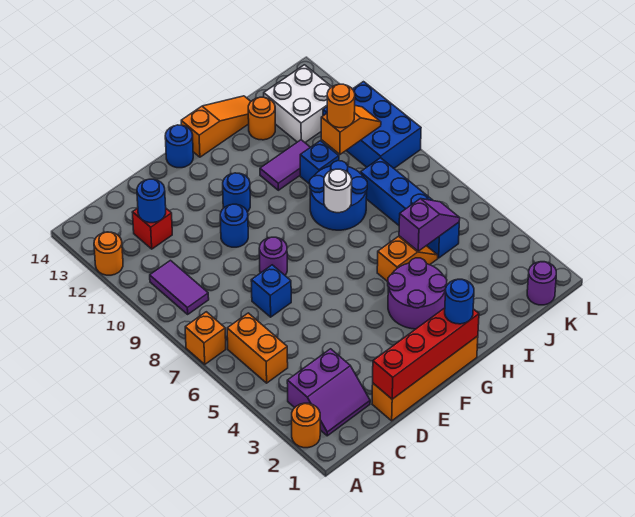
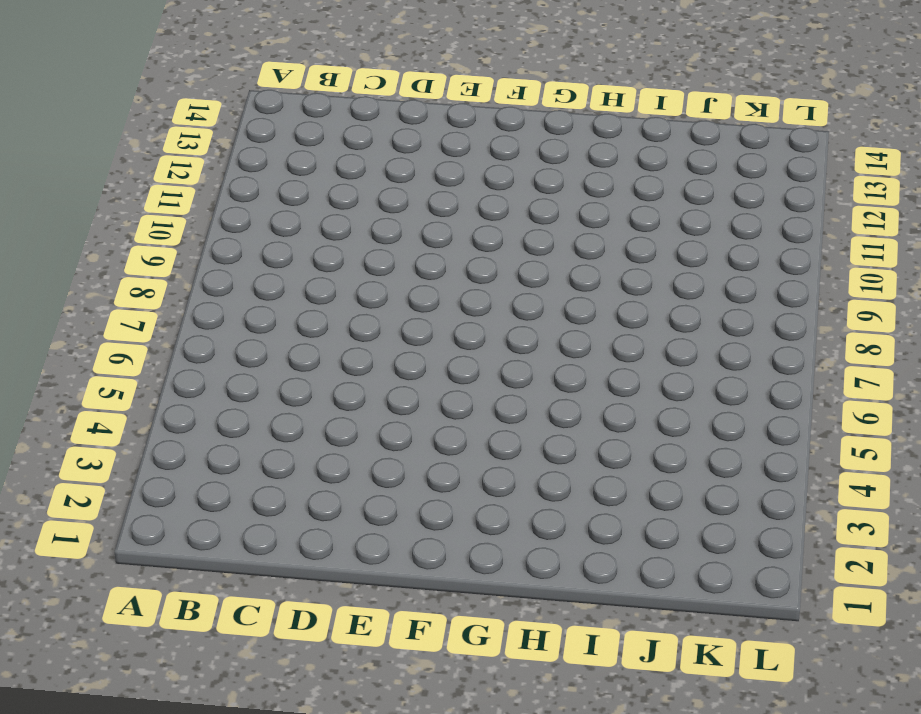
none -> orange round brick A2 level 1
none -> orange brick A7 level 1
none -> orange round brick A12 level 1
none -> purple slope B2:C3 level 1 top 3

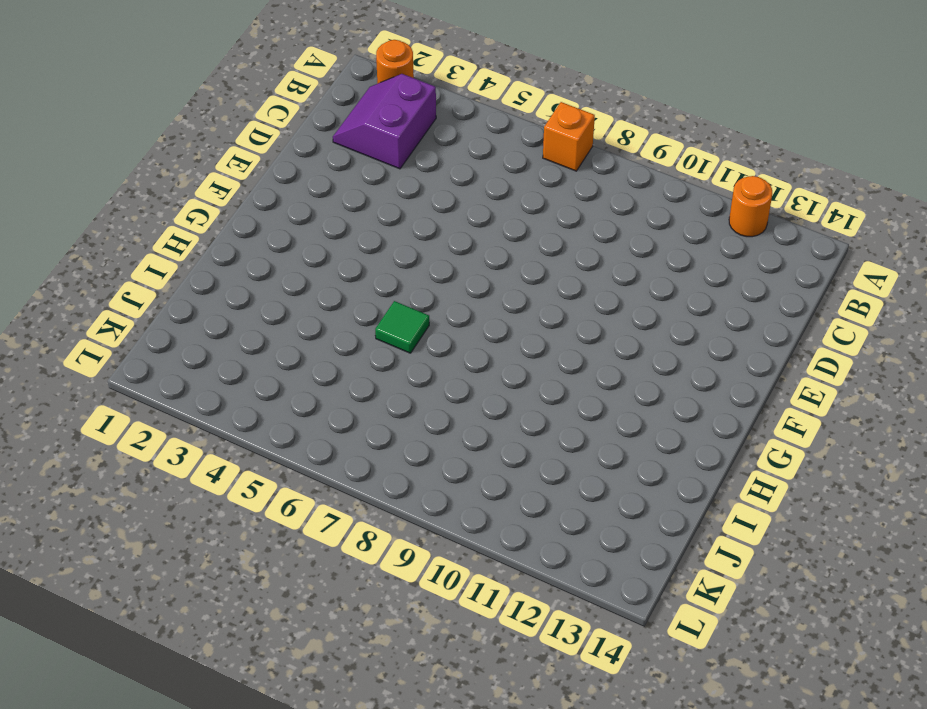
green tile H6 level 1 -> none
none -> orange brick B5:B6 level 1
none -> purple tile B9:B10 level 1
none -> red brick C12 level 1
none -> orange brick D1:G1 level 1

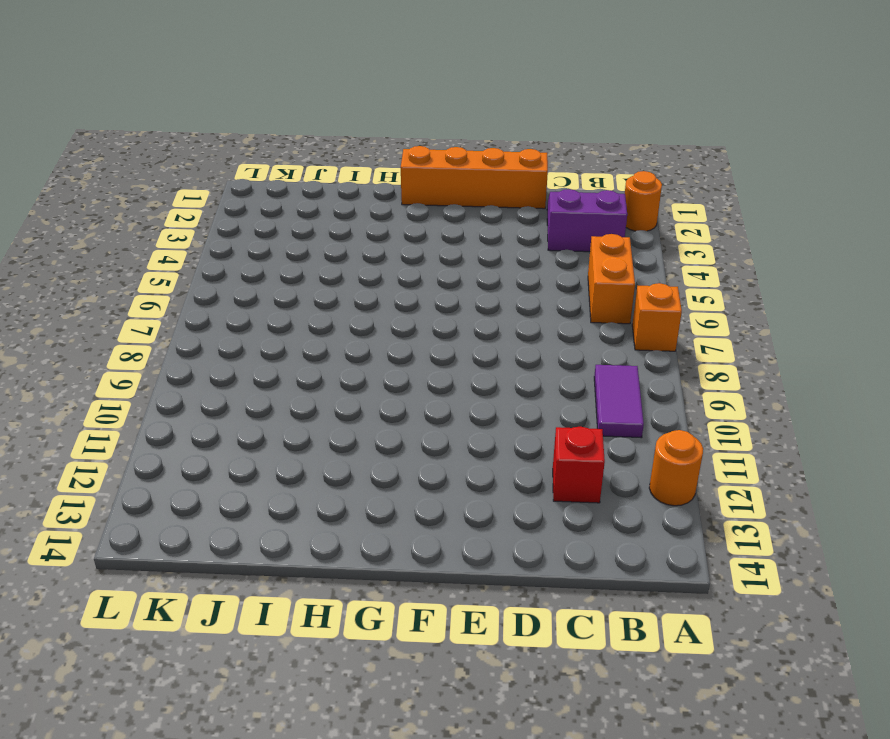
none -> blue brick D7 level 1
none -> purple round brick E8 level 1
none -> blue round brick E10 level 1
none -> blue round brick F11 level 1

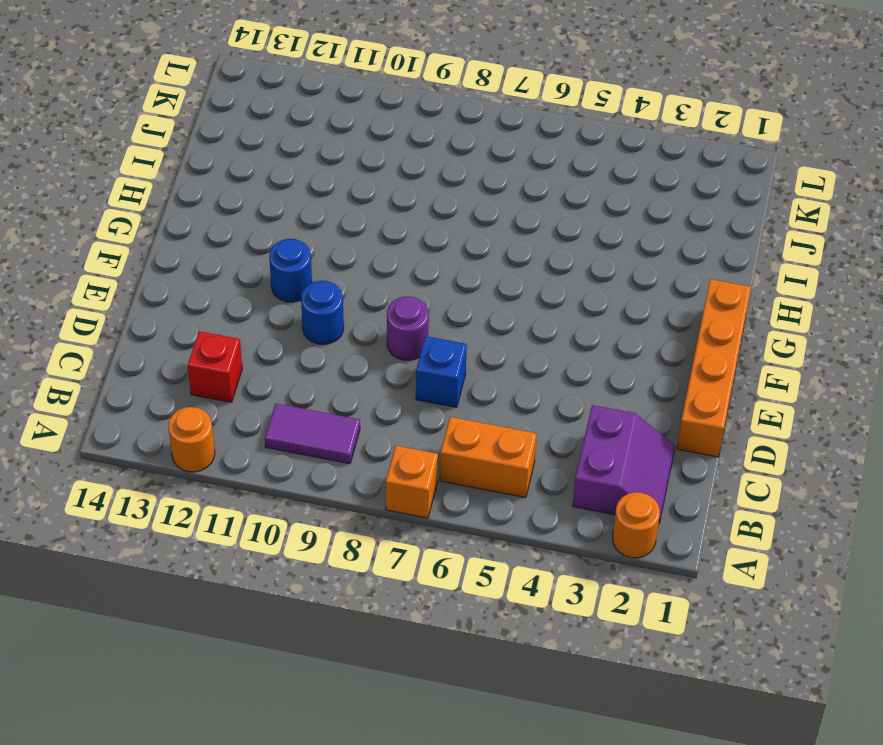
none -> blue round brick F14 level 1
none -> purple round brick G3:H4 level 1
none -> orange slope G14:I14 level 1 top G
none -> orange slope H5:I5 level 1 top H

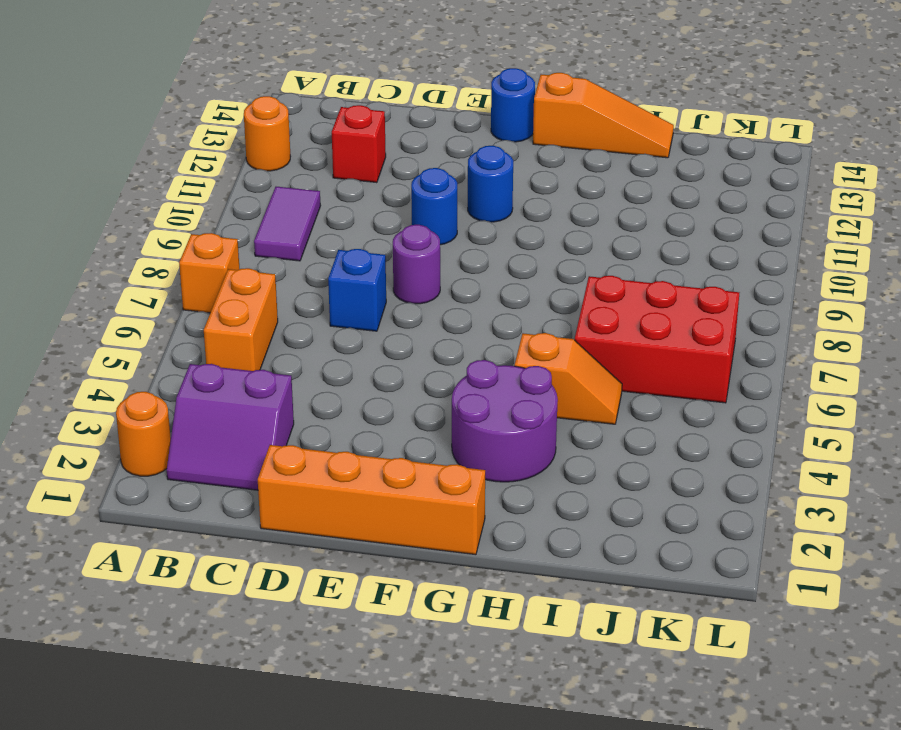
red brick I6:K7 level 1 -> blue brick J5:J8 level 1
none -> blue round brick H8:I9 level 1
none -> purple tile H11:I11 level 1
none -> blue brick I10 level 1
none -> orange round brick I13 level 1

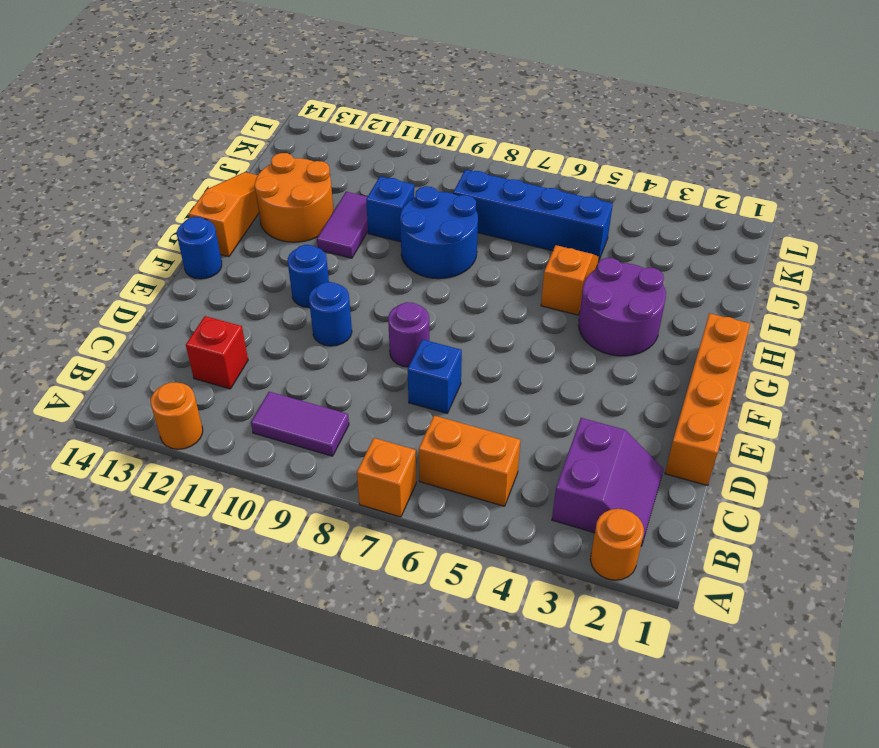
orange round brick H12:I13 level 1 -> orange round brick I13 level 1
none -> white brick J12:K13 level 1
none -> purple round brick K1 level 1
none -> blue brick K9:L11 level 1
none -> blue round brick C12 level 2

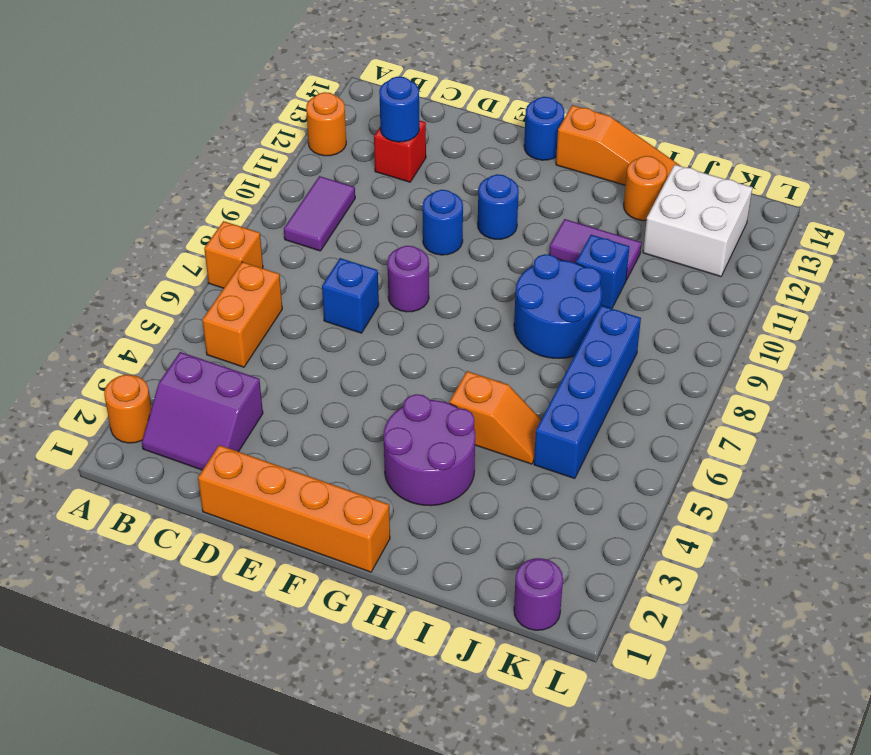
none -> blue brick K9:L11 level 1
none -> red brick D1:G1 level 2
none -> white round brick H8 level 2
none -> purple slope I5:J5 level 2 top I

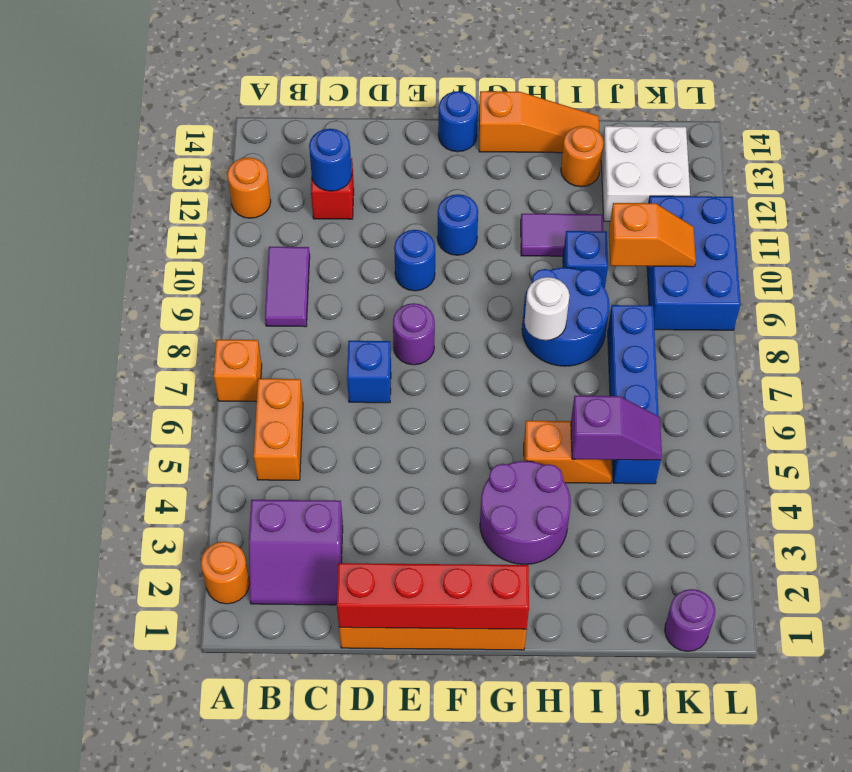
none -> blue round brick G1 level 3
none -> orange round brick J10 level 3

